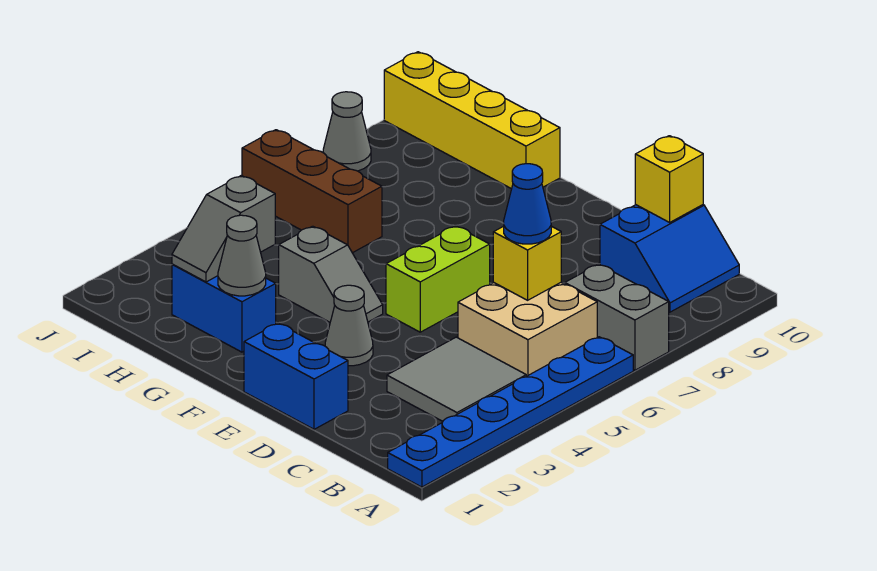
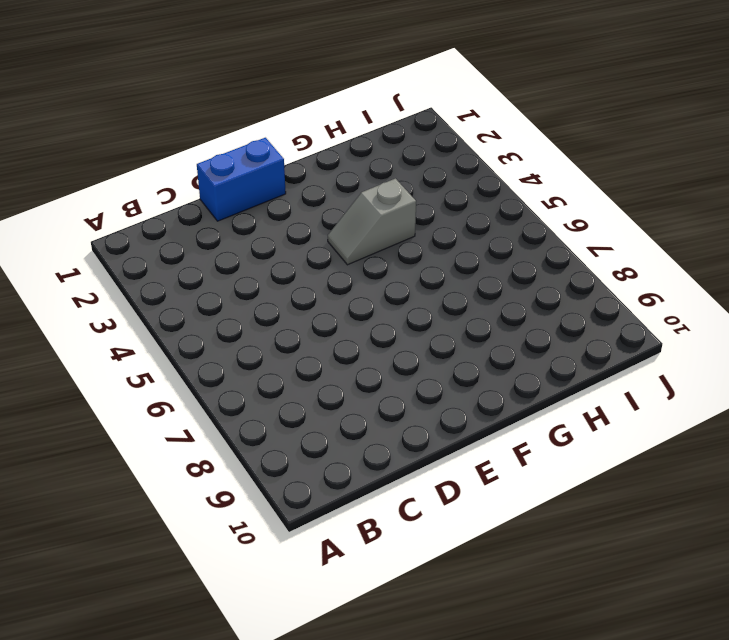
none -> blue plate A1:A6 level 1
none -> grey brick A7:B7 level 1
none -> grey tile B3:C4 level 1

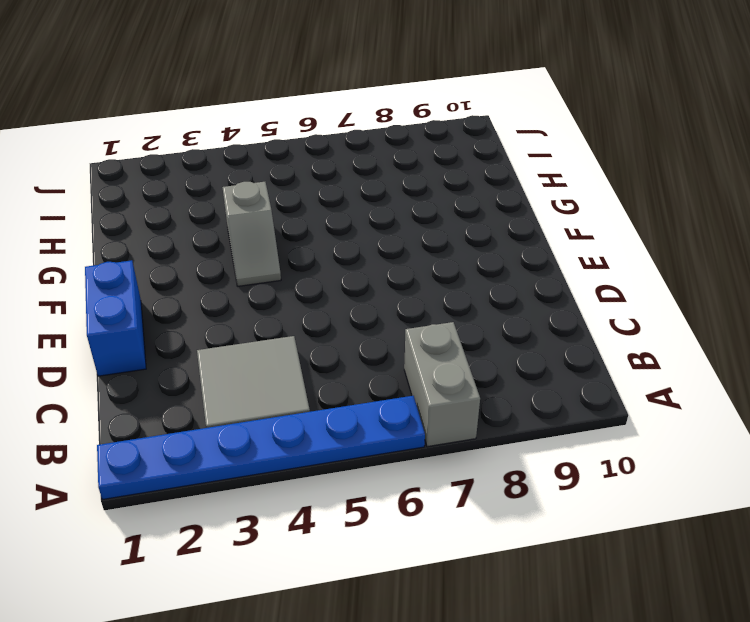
none -> tan brick B5:C6 level 1
none -> blue slope B9:C10 level 1 top C
none -> grey cone E3 level 1

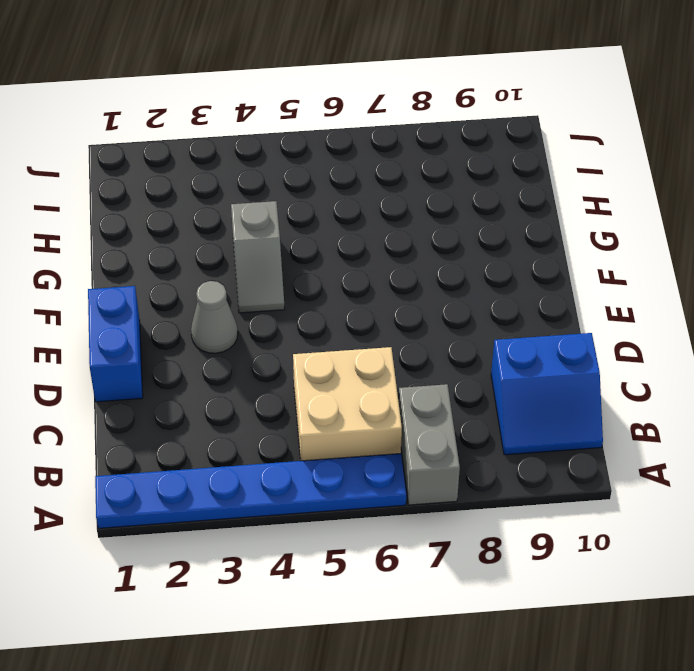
none -> grey tile B3:C4 level 1
none -> lime brick E5:E6 level 1
none -> blue brick G2:H2 level 1

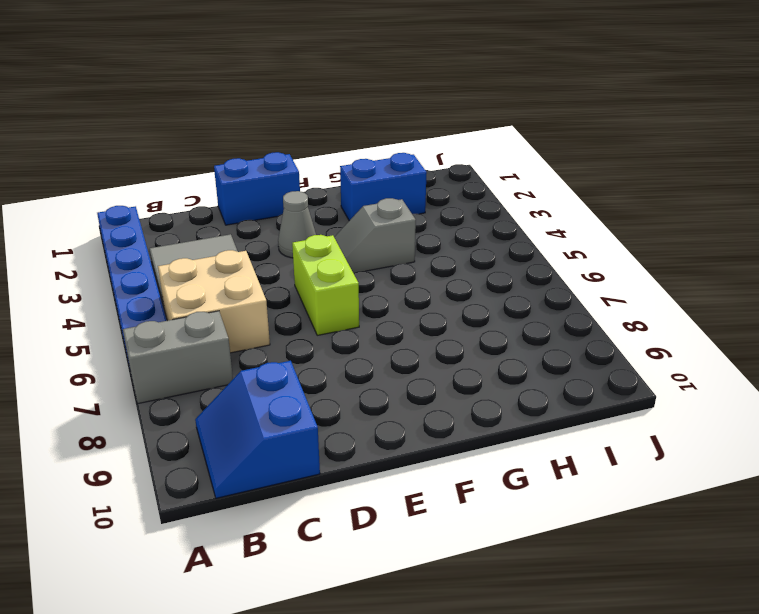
none -> yellow brick G10:J10 level 1
none -> brown brick H6:J6 level 1
none -> grey cone J8 level 1

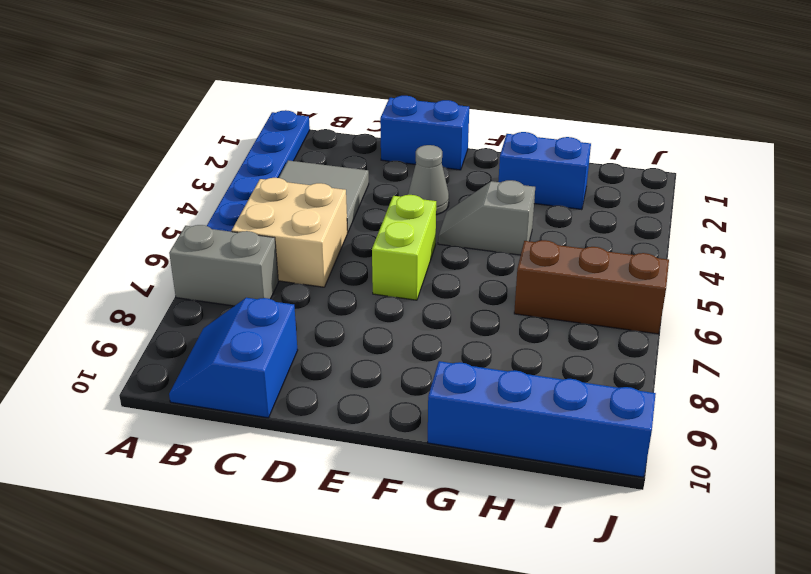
blue brick G10:J10 level 1 -> yellow brick G10:J10 level 1
none -> grey cone J8 level 1
none -> yellow brick C6 level 2
none -> yellow brick C10 level 2

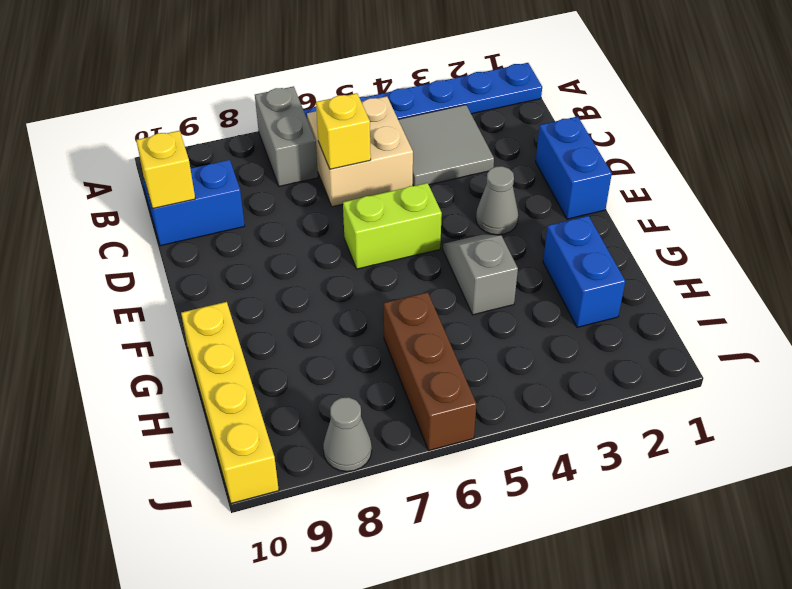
none -> grey cone G2 level 2
none -> grey slope H2:H3 level 2 top 3
none -> blue cone C6 level 3

